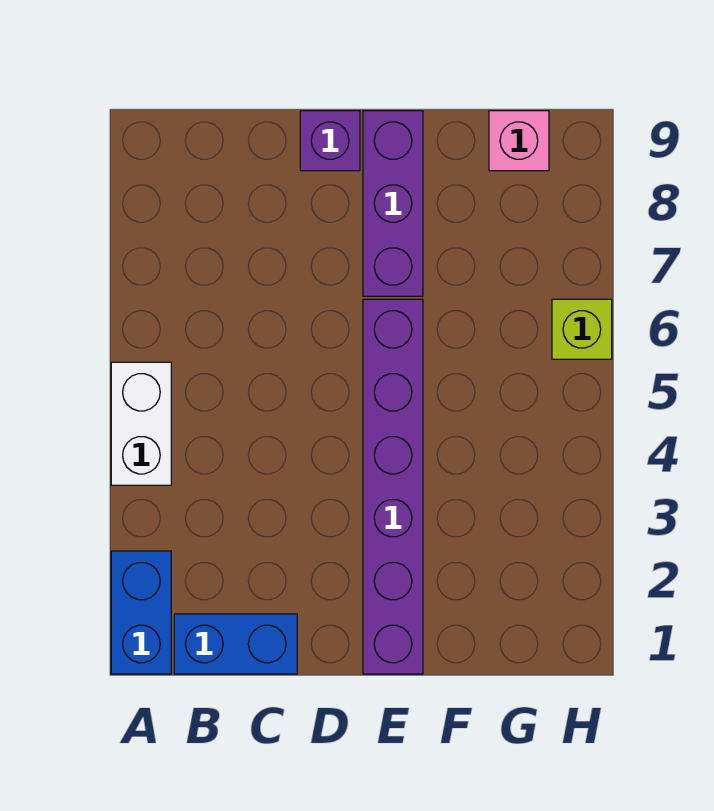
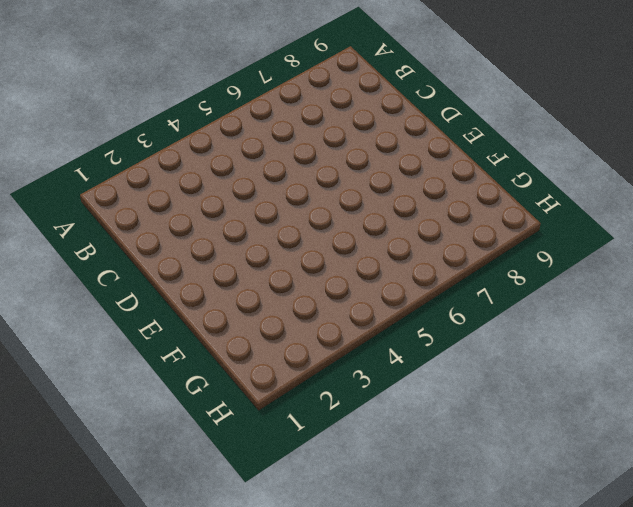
none -> blue brick A1:A2 level 1
none -> white brick A4:A5 level 1

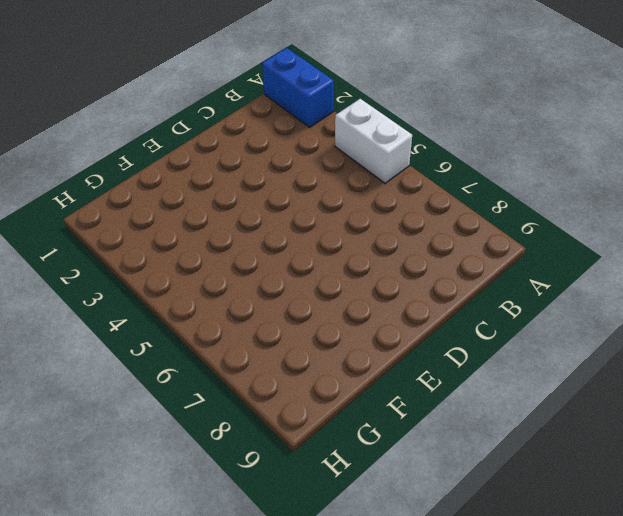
none -> blue brick B1:C1 level 1
none -> purple brick D9 level 1

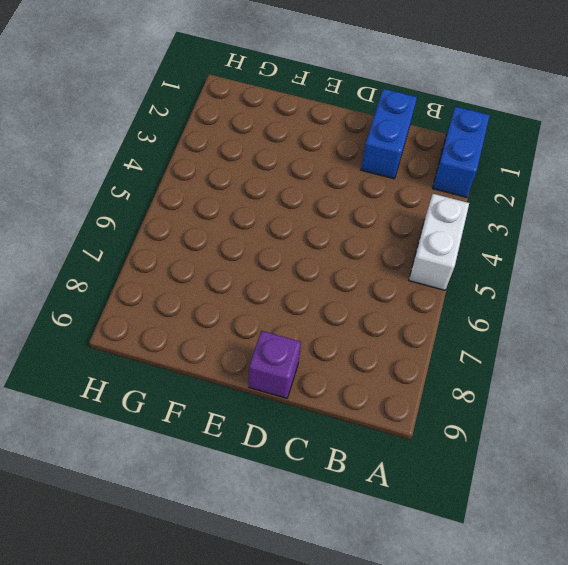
blue brick C1:C2 level 1 -> blue brick B1:C1 level 1
none -> purple brick E1:E6 level 1
none -> purple brick E7:E9 level 1

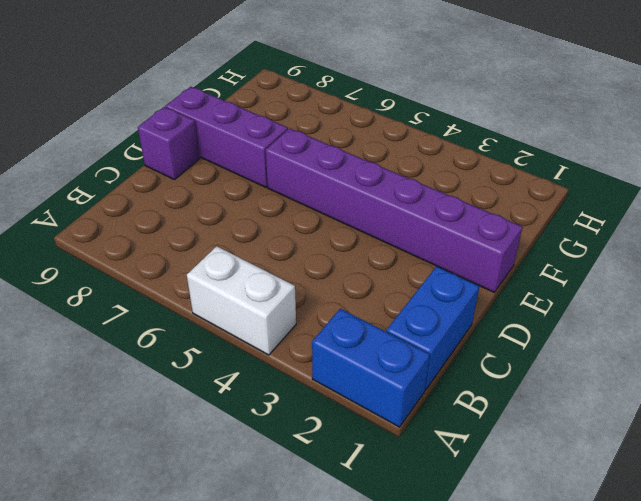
none -> pink brick G9 level 1
none -> lime brick H6 level 1

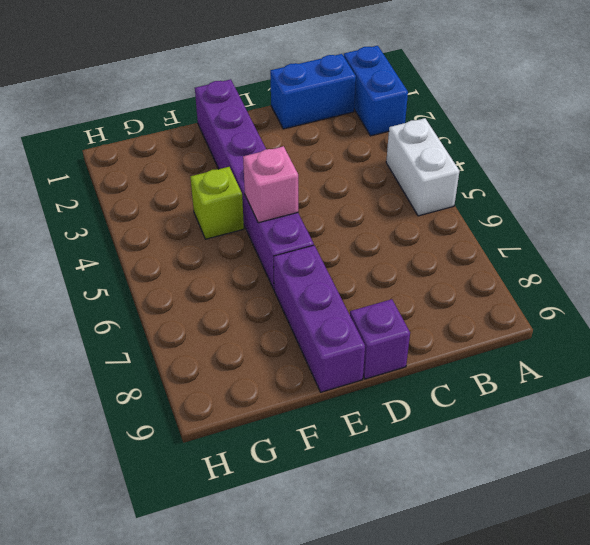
pink brick E5 level 2 -> pink brick G9 level 1
lime brick F4 level 1 -> lime brick H6 level 1

